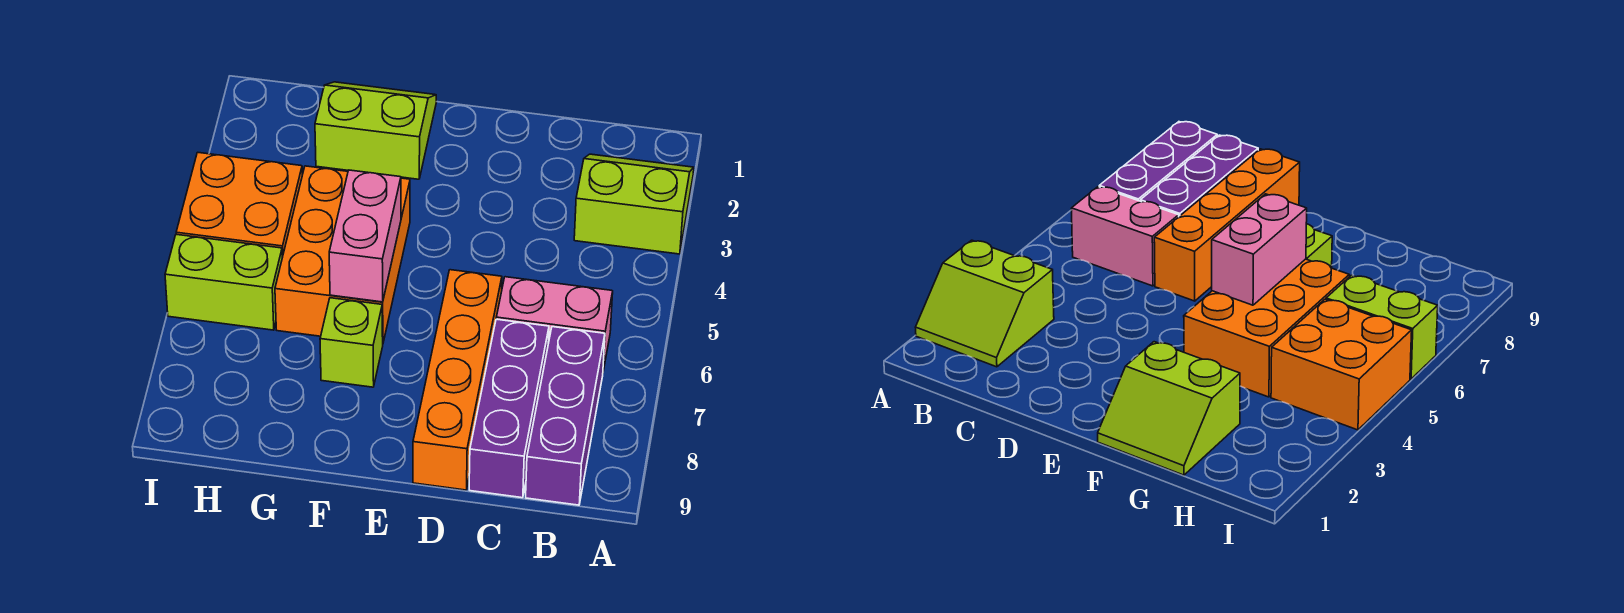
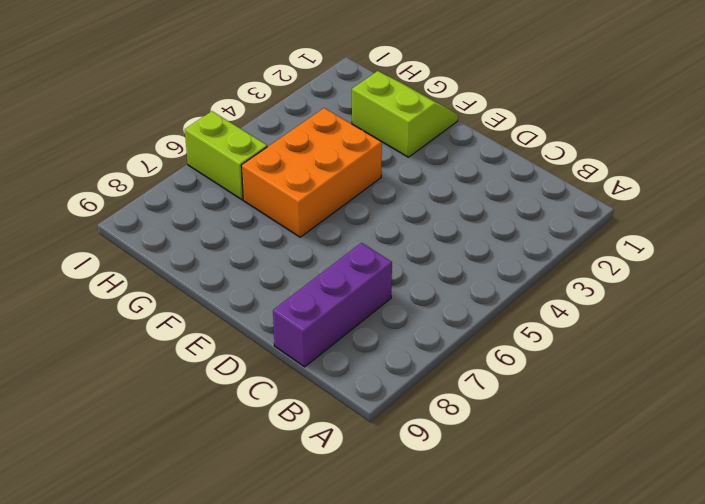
none -> lime slope A2:B3 level 1 top 3
none -> pink brick B6:C6 level 1

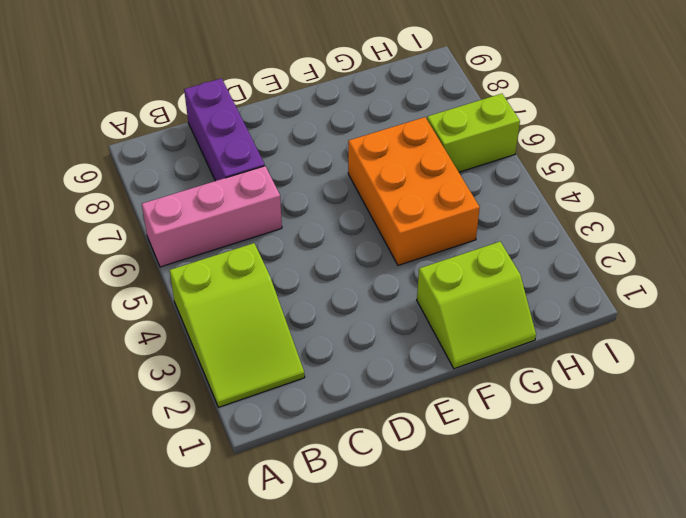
lime slope A2:B4 level 1 top 4 -> lime slope A2:B3 level 1 top 3
pink brick A6:C6 level 1 -> pink brick B6:C6 level 1
none -> purple brick B7:B9 level 1
none -> orange brick D6:D9 level 1

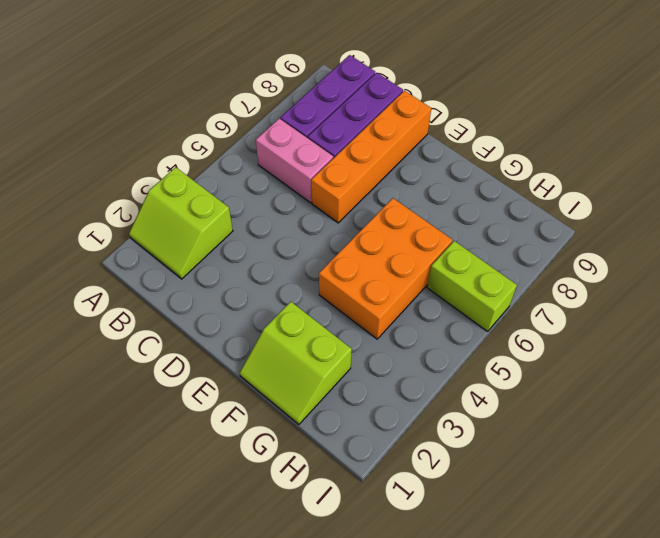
none -> lime brick F7 level 1
none -> orange brick H4:I5 level 1

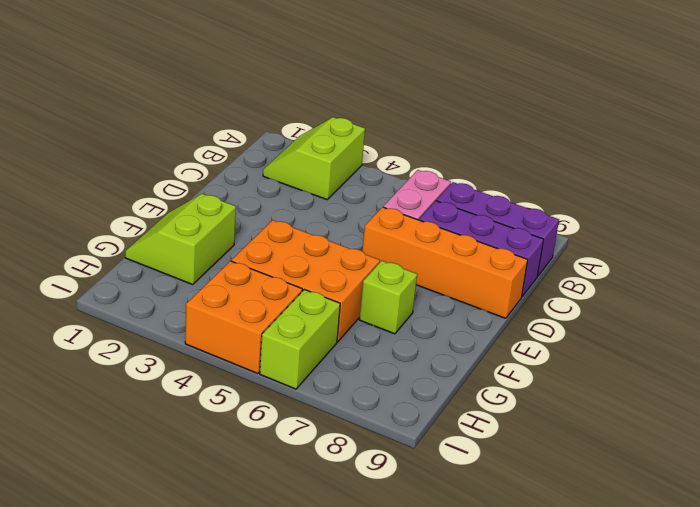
none -> pink brick F5:F6 level 2

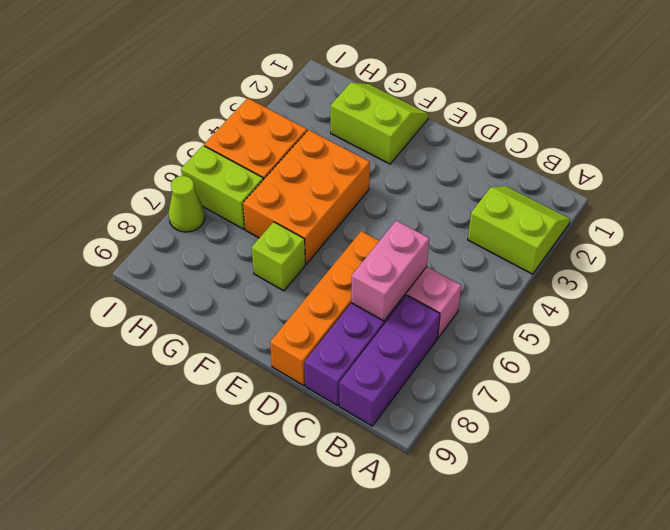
pink brick C6:C7 level 2 -> pink brick F5:F6 level 2
lime cone I7 level 1 -> none

